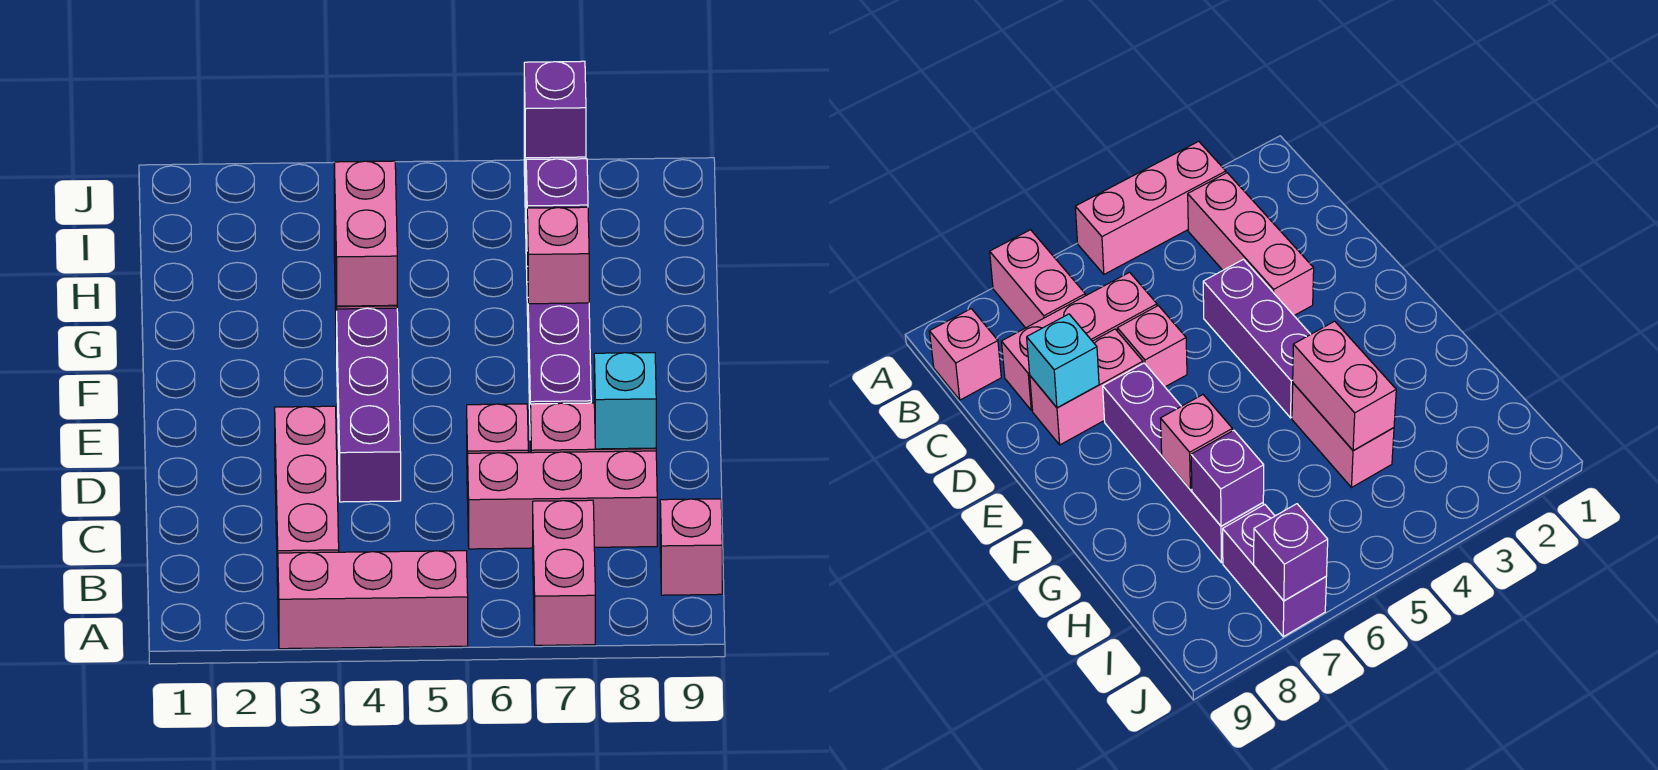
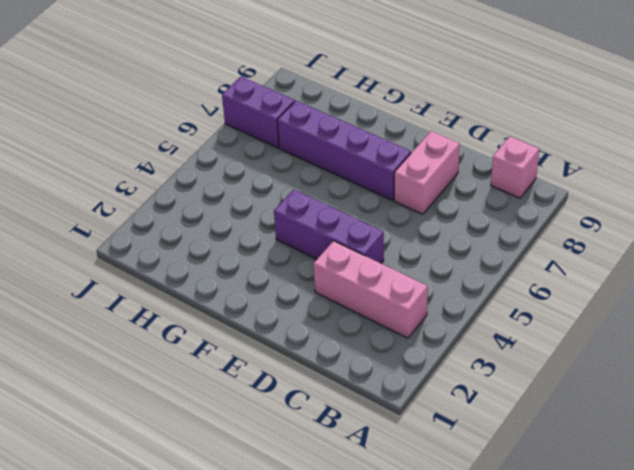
none -> pink brick A3:A5 level 1
none -> pink brick A7:B7 level 1
none -> pink brick C6:C8 level 1

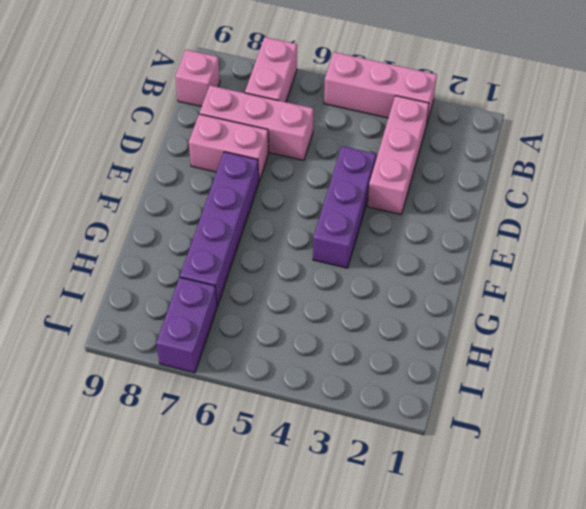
none -> pink brick D6 level 1
none -> pink brick G4:H4 level 1
none -> cyan brick D8 level 2

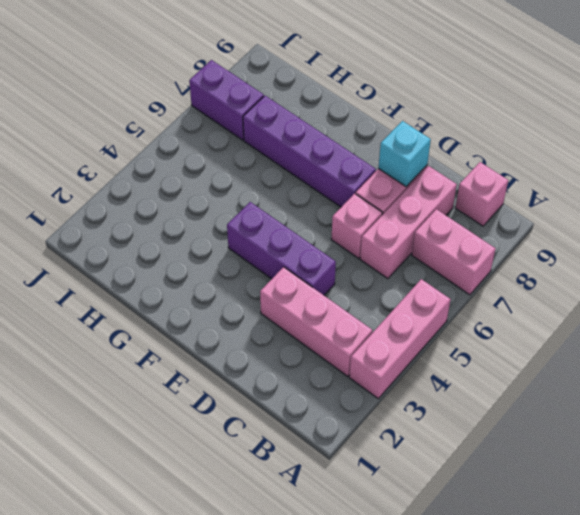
none -> pink brick G4:H4 level 1
none -> pink brick G4:H4 level 2
none -> pink brick G7 level 2

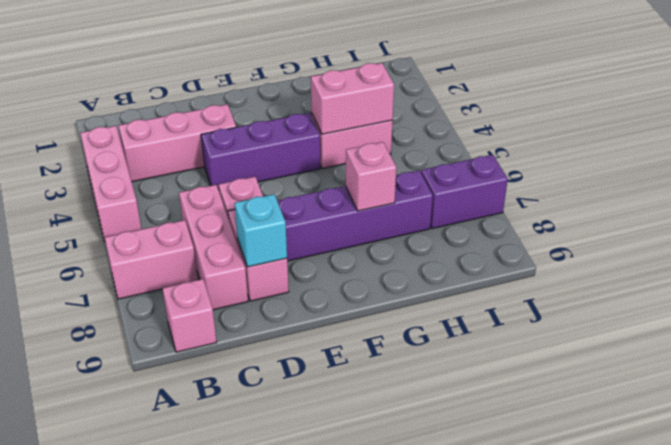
none -> purple brick H7 level 2
none -> purple brick J7 level 2

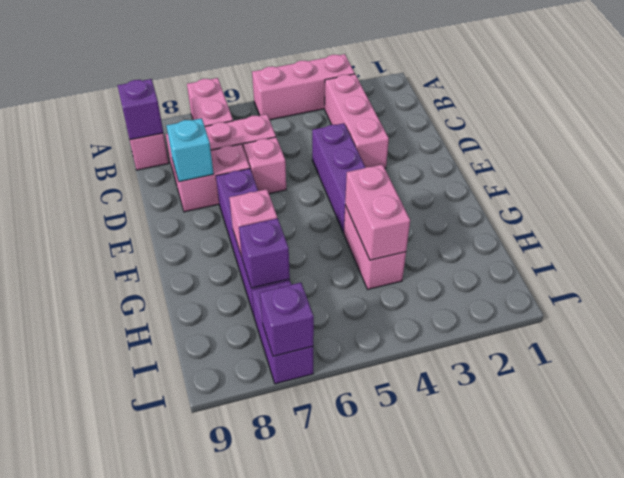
purple brick B9 level 2 -> none

